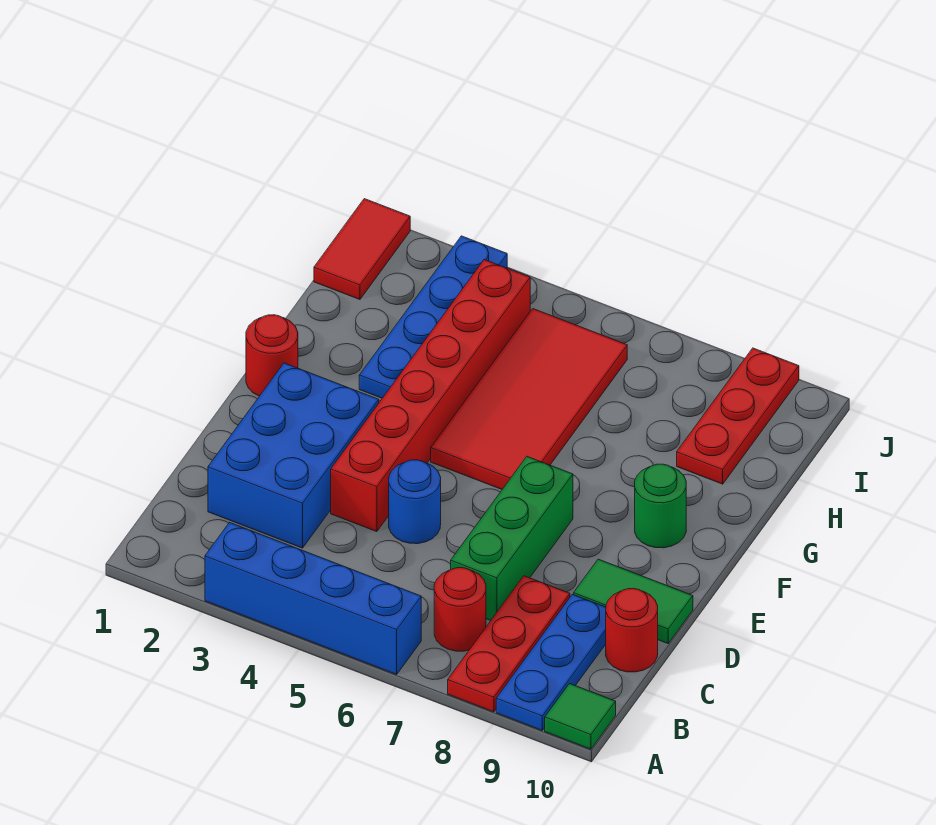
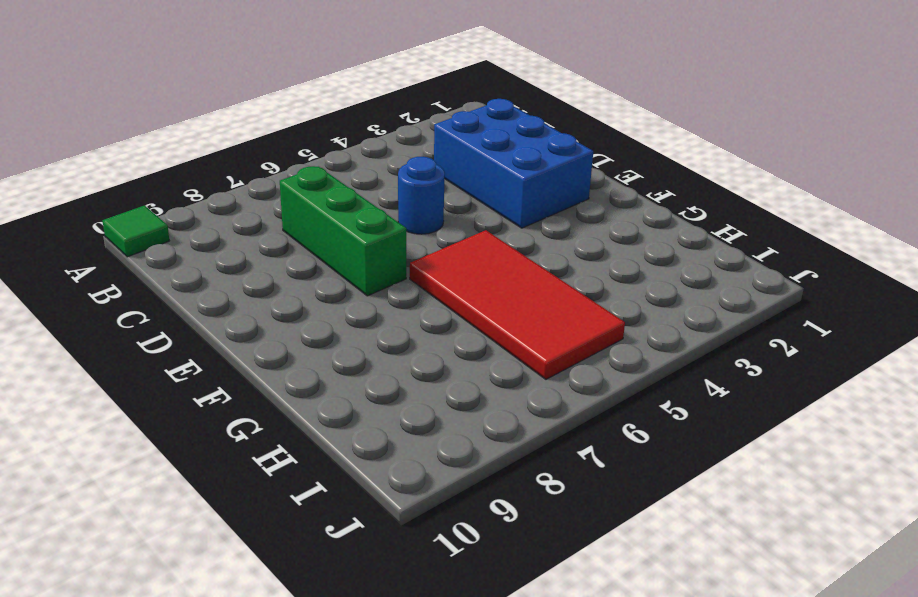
none -> blue brick A3:A6 level 1
none -> red plate A8:C8 level 1
none -> blue plate A9:C9 level 1

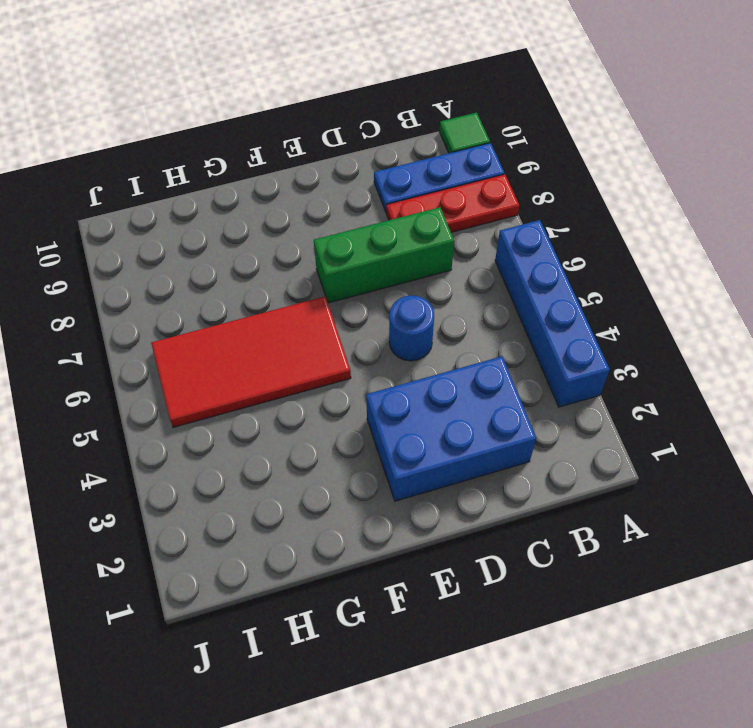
none -> red round brick B7 level 1
none -> red round brick C10 level 1
none -> red brick D4:I4 level 1

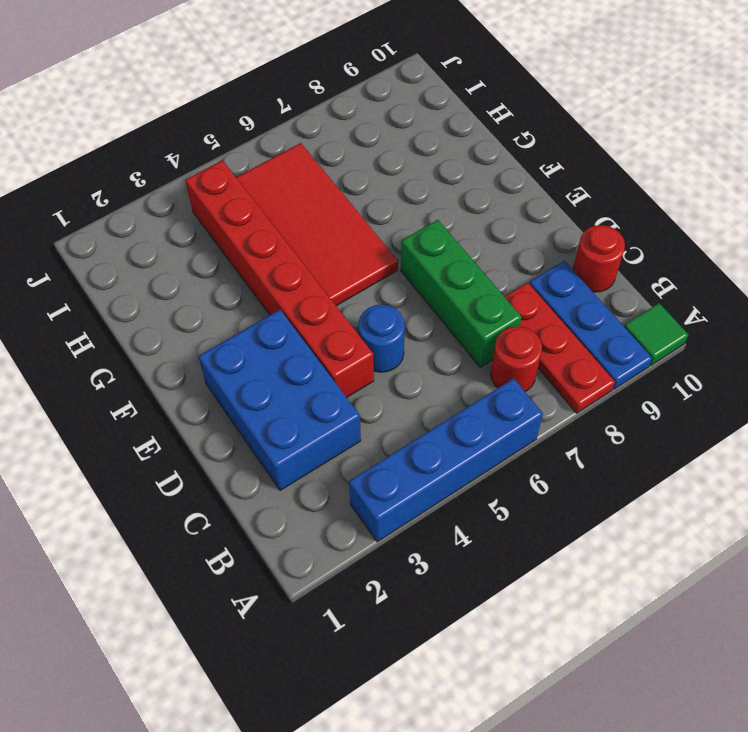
none -> green tile D9:D10 level 1
none -> red round brick F1 level 1
none -> green round brick F9 level 1

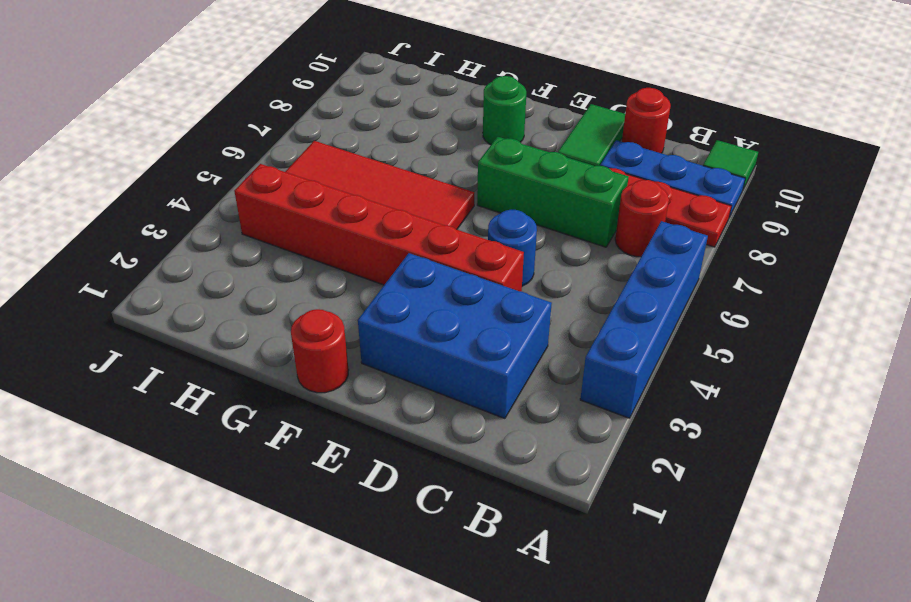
none -> blue plate G3:J3 level 1
none -> red plate H9:J9 level 1
none -> red tile I1:J1 level 1

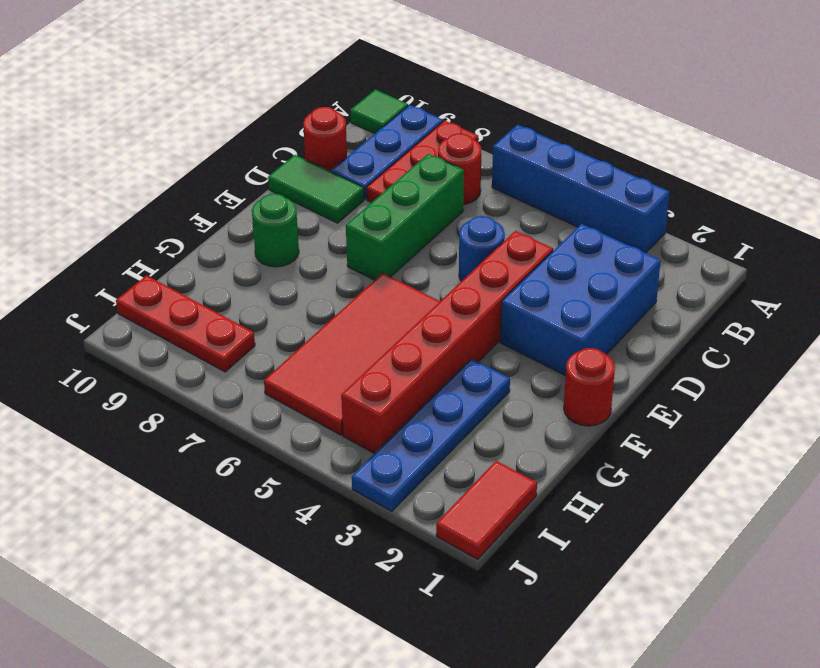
red plate I8:I10 level 1 -> red plate H9:J9 level 1

